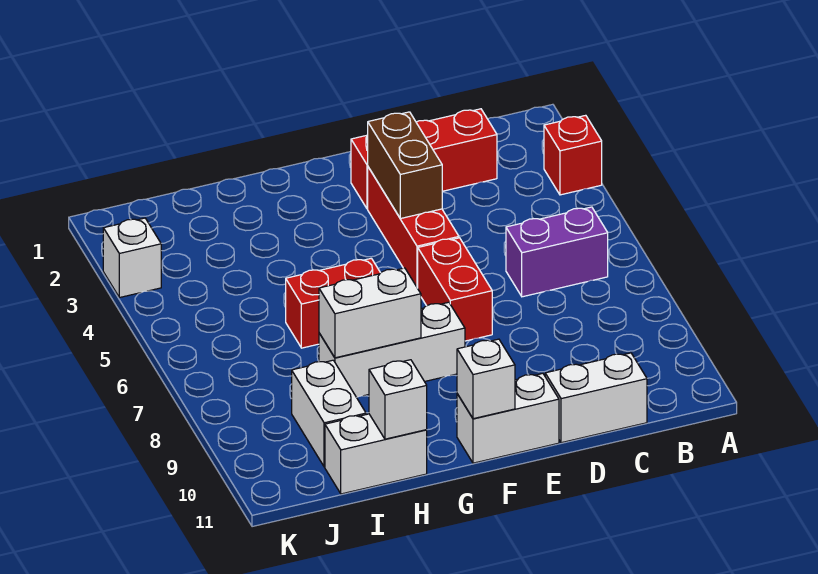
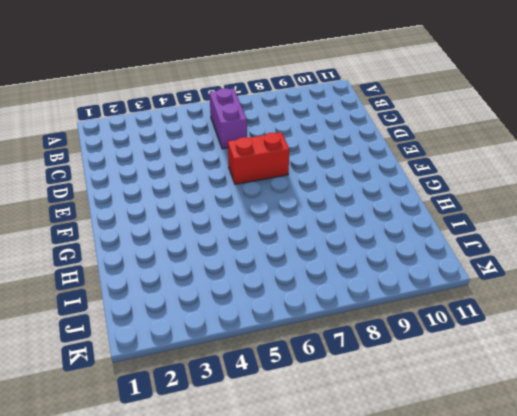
none -> red brick A3 level 1
none -> red brick C2:E2 level 1
none -> white brick C11:D11 level 1

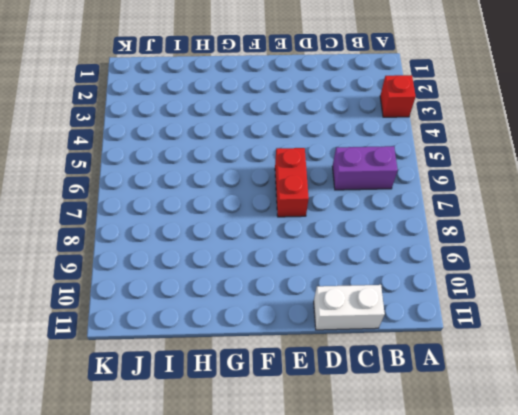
none -> red brick C2:E2 level 1
none -> red brick E3:E5 level 1
none -> white brick E11:F11 level 1

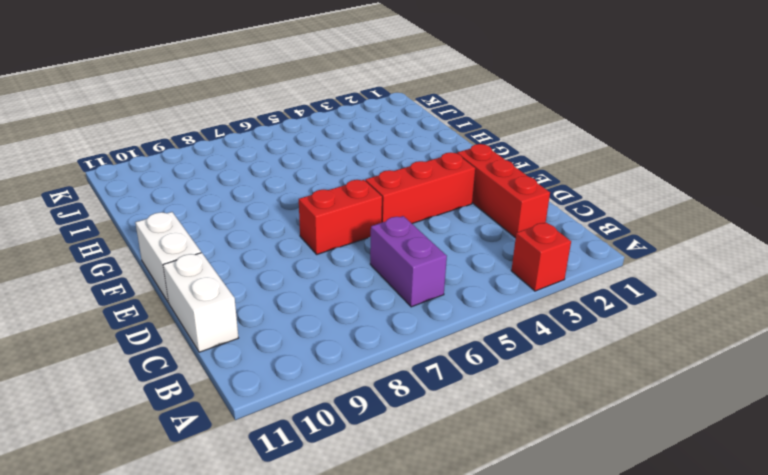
none -> white brick F8:H8 level 1
none -> red brick G6:H6 level 1
none -> white brick H11:I11 level 1

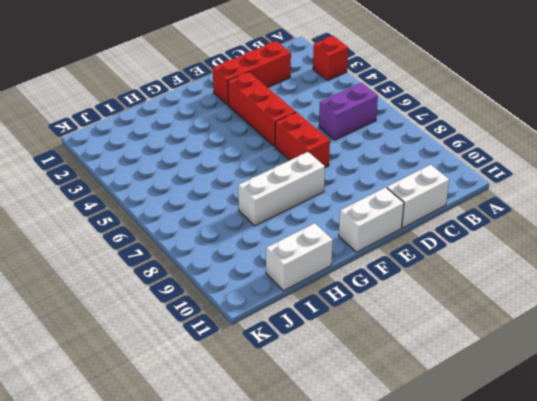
none -> red brick G6:H6 level 1
none -> white brick I9:I10 level 1
none -> white brick K3 level 1

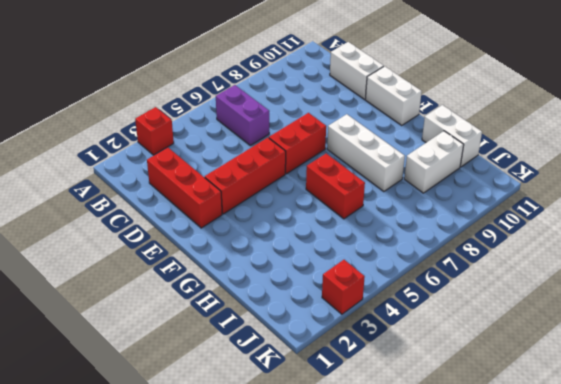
red brick K3 level 1 -> white brick K3 level 1
none -> brown brick E3:E4 level 2
none -> white brick F11 level 2
none -> white brick G8:H8 level 2

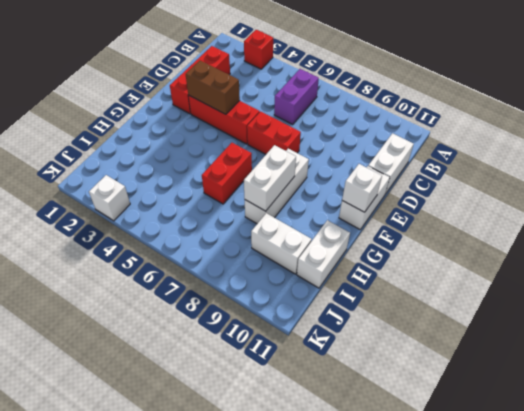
none -> white brick H11 level 2

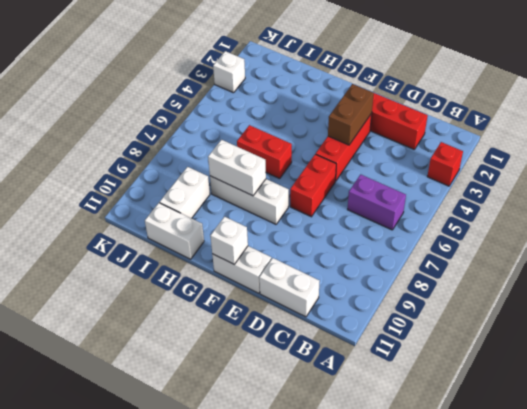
none -> white brick H11 level 2

